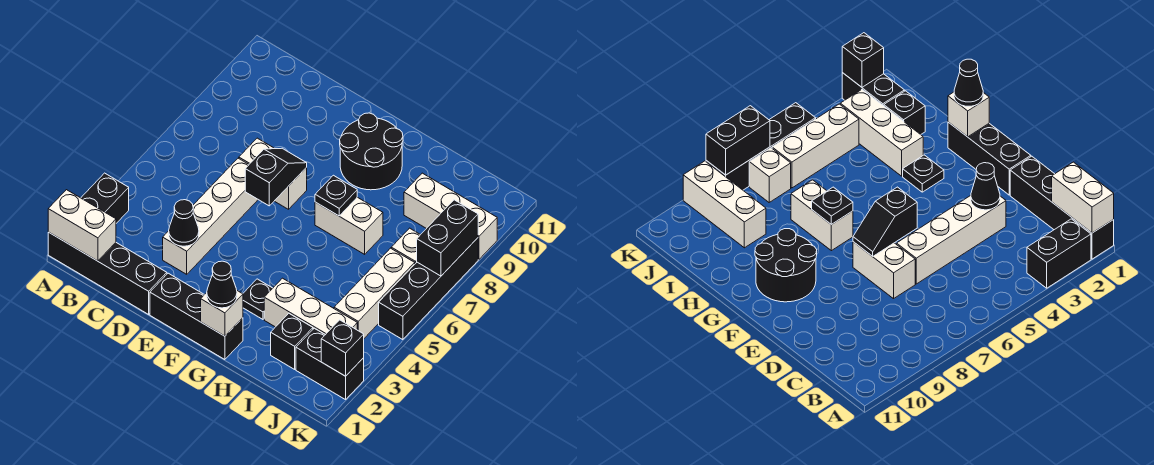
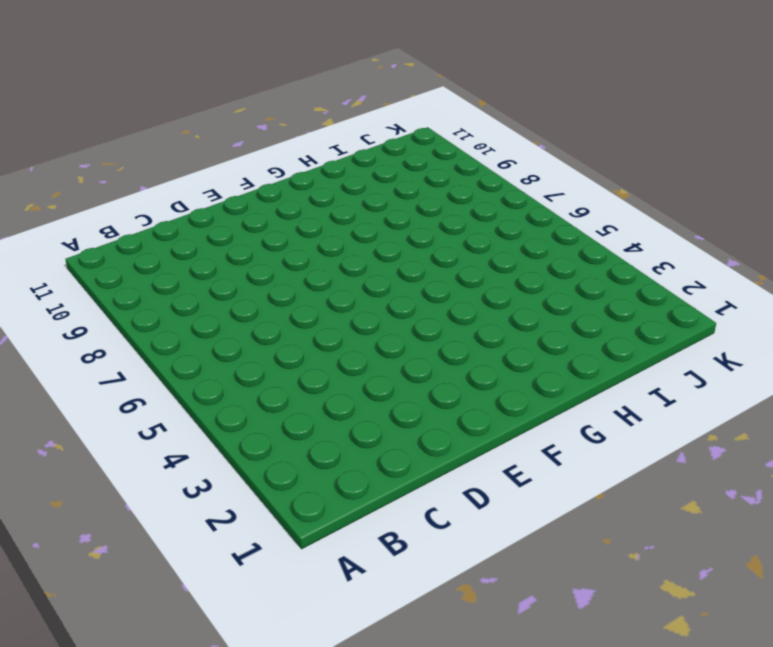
none -> black brick A1:D1 level 1
none -> black brick A2:A3 level 1
none -> white brick D3:D6 level 1

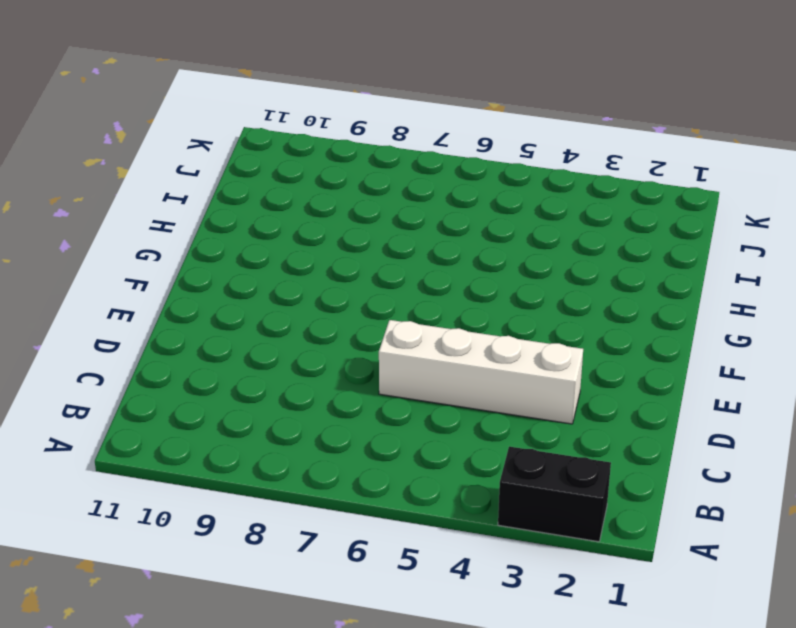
none -> black brick A1:D1 level 1
none -> white brick D7:E7 level 1
none -> black brick E1:G1 level 1

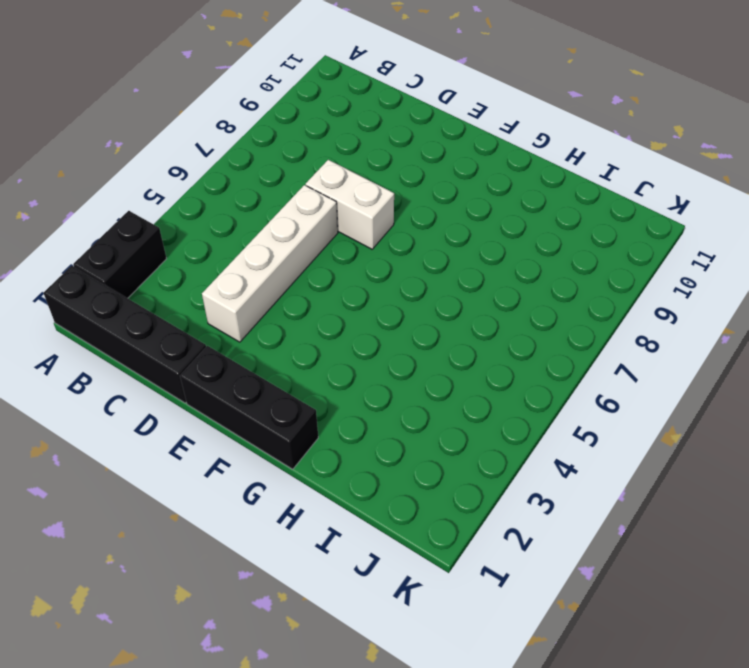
none -> black round brick F9:G10 level 1
none -> black plate G3 level 1
none -> white brick G7:H7 level 1

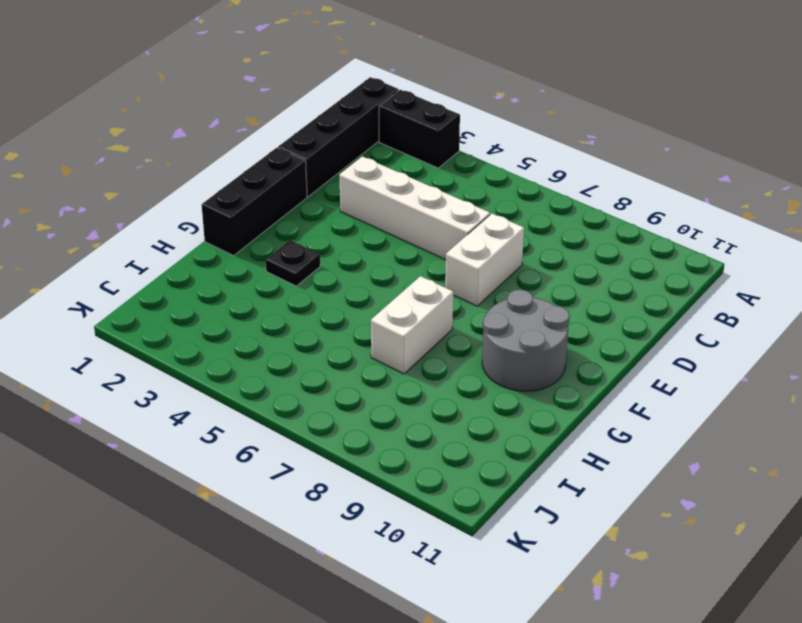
grey round brick F9:G10 level 1 -> black round brick F9:G10 level 1
none -> white brick H3:J3 level 1
none -> black brick I2 level 1
none -> white brick I9:K9 level 1

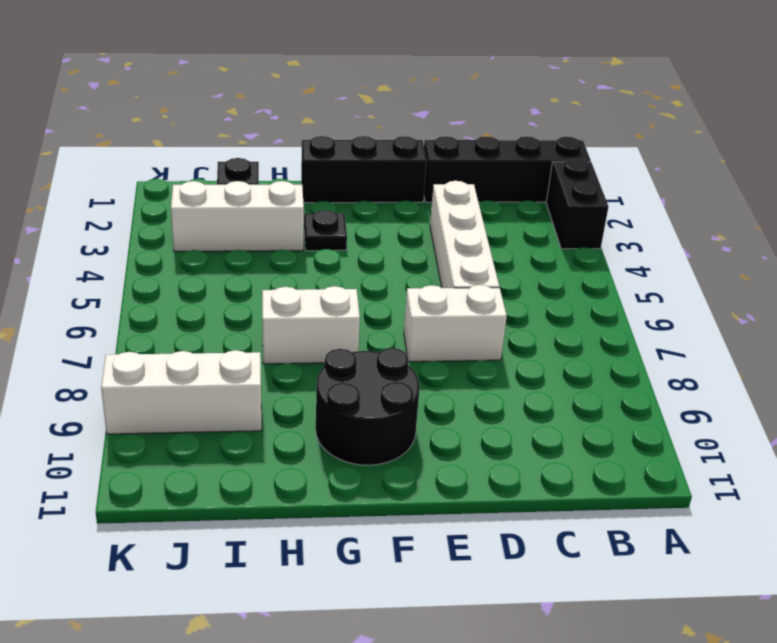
none -> black brick J2:K2 level 1
none -> white brick J4:J6 level 1
none -> white brick J7 level 1

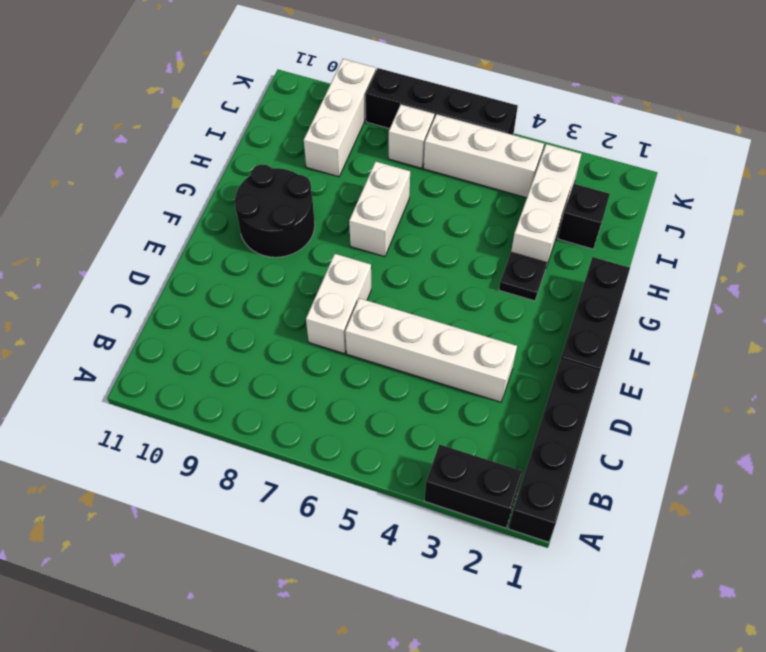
none -> black brick J2:K2 level 1
none -> white brick A1:B1 level 2
none -> black cone D3 level 2

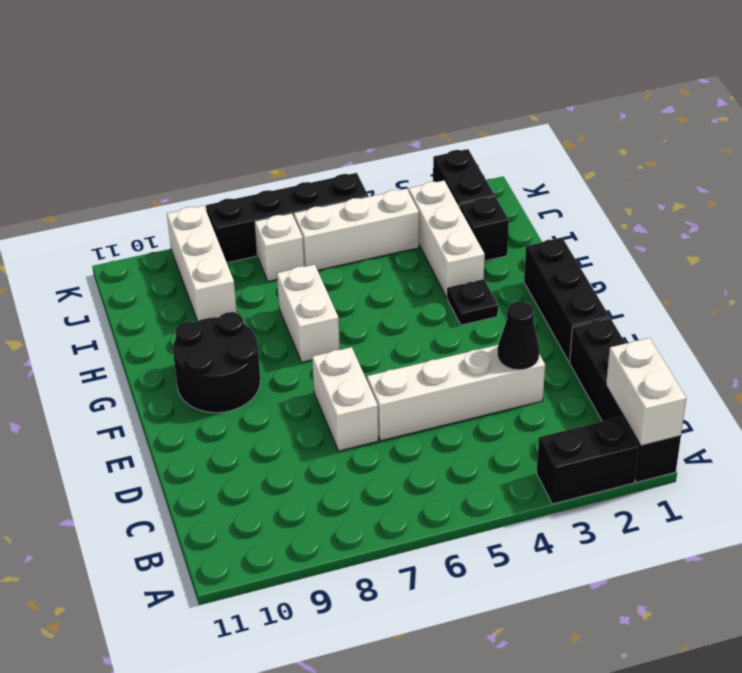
none -> black slope E6:E7 level 2 top 6
none -> white brick G1 level 2
none -> black plate G7 level 2

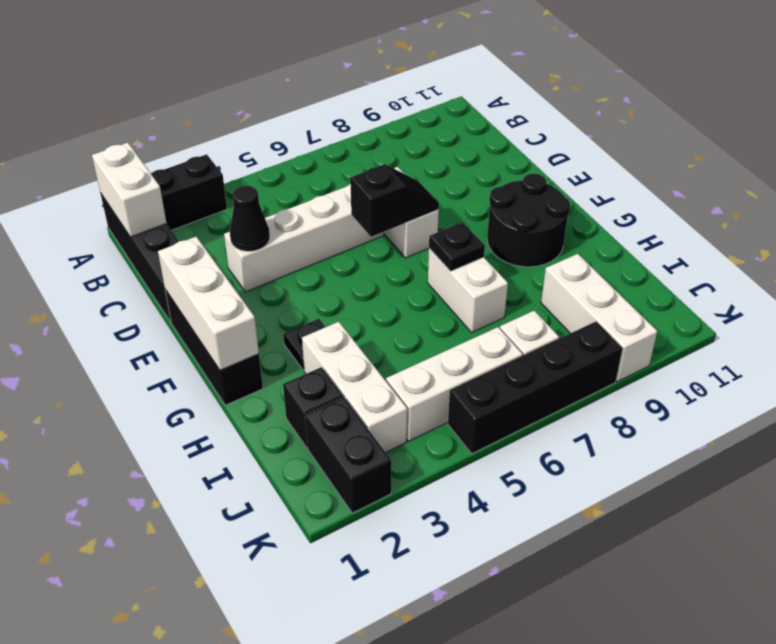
white brick E1:G1 level 2 -> white brick G1 level 2
none -> black brick K2 level 2
none -> black brick K7:K8 level 2
none -> black cone G1 level 3

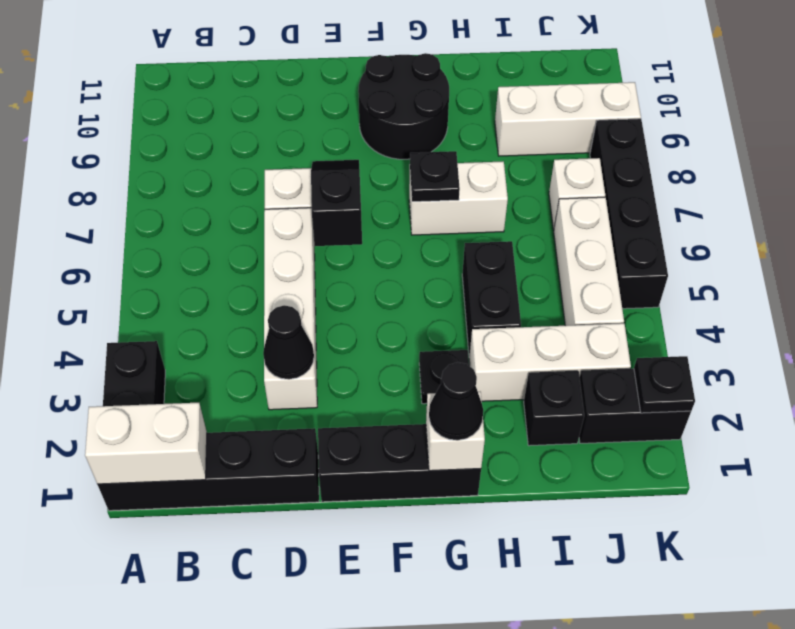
black brick H4:H5 level 1 -> black brick K7:K8 level 2
black plate K2 level 2 -> black brick K2 level 2

